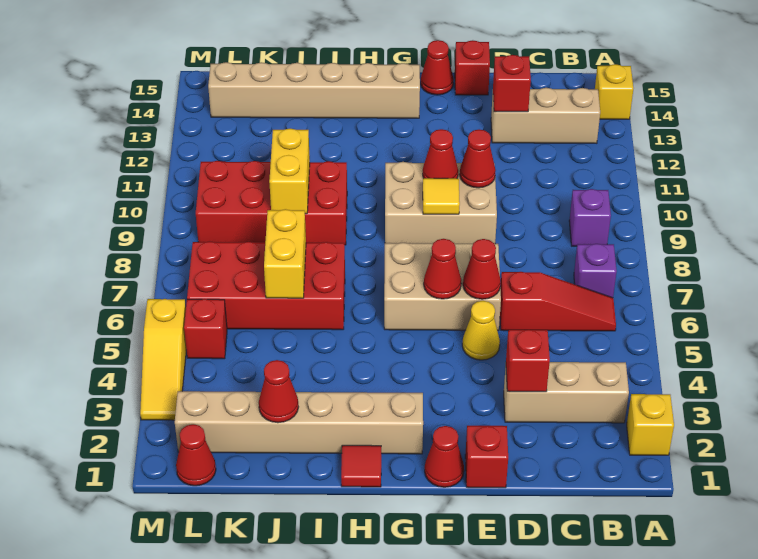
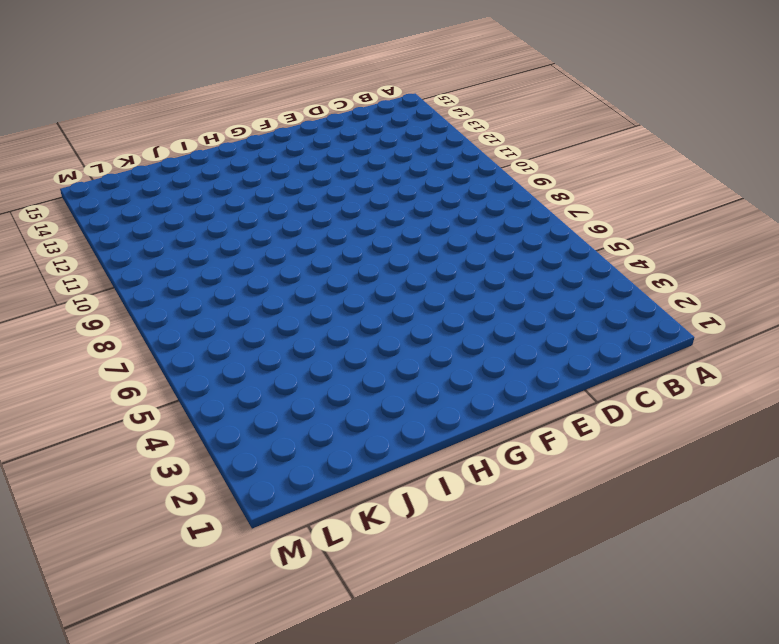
none -> yellow brick A2 level 1
none -> yellow brick A14 level 1
none -> tan brick B3:D3 level 1
none -> red slope B6:D6 level 1 top D

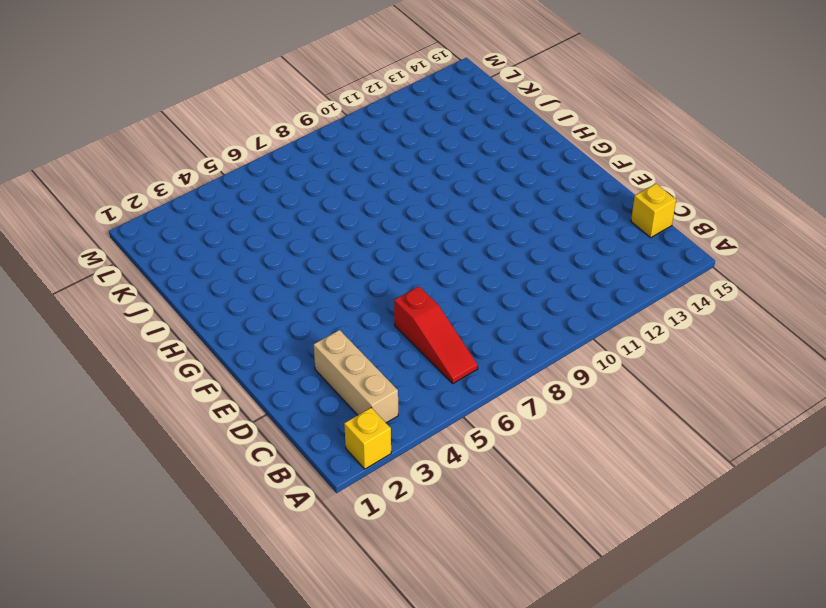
yellow brick C15 level 1 -> yellow brick A14 level 1
none -> purple brick B7 level 1
none -> purple brick B9 level 1
none -> tan brick B13:D13 level 1
none -> red brick E1 level 1

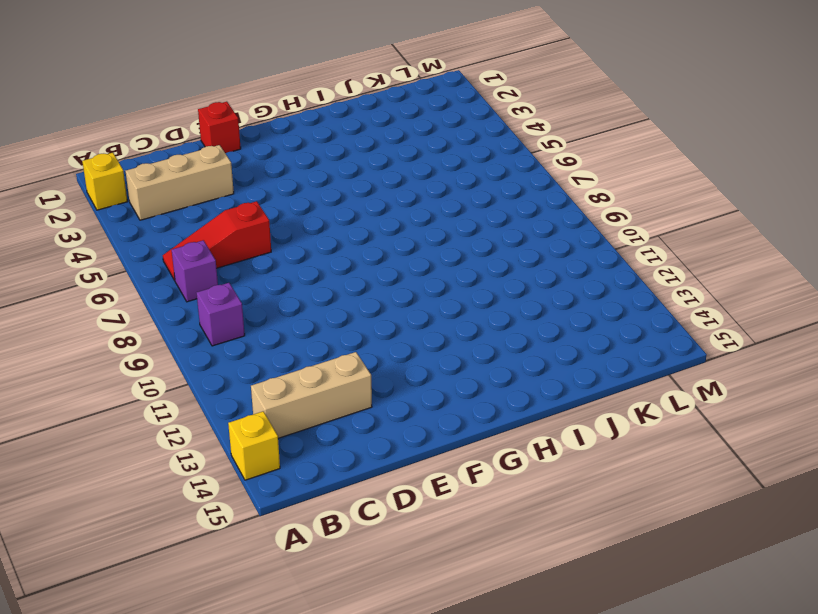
none -> yellow cone E5 level 1
none -> tan brick E6:G7 level 1
none -> tan brick E9:G10 level 1
none -> red brick E15 level 1

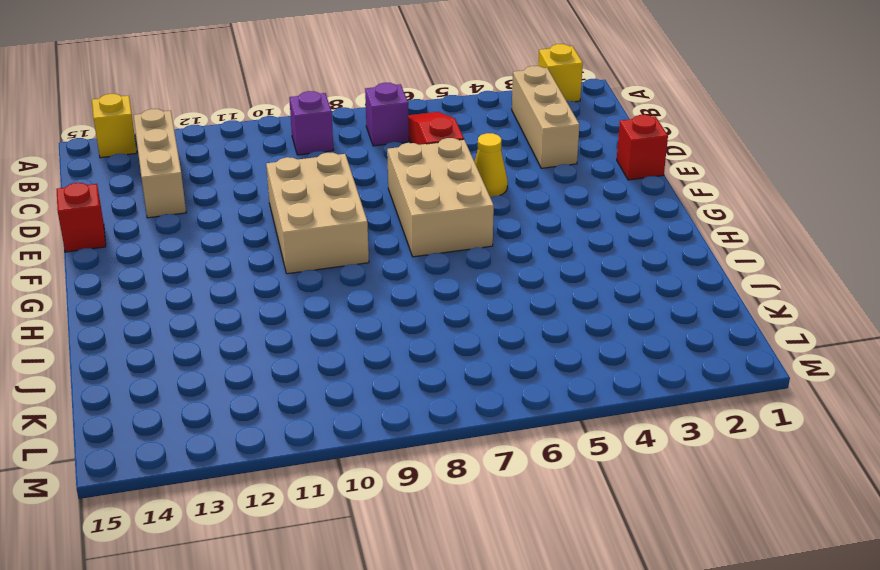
none -> red cone F1 level 1
none -> red cone F15 level 1
none -> tan brick G2:L2 level 1
none -> tan brick G14:L14 level 1

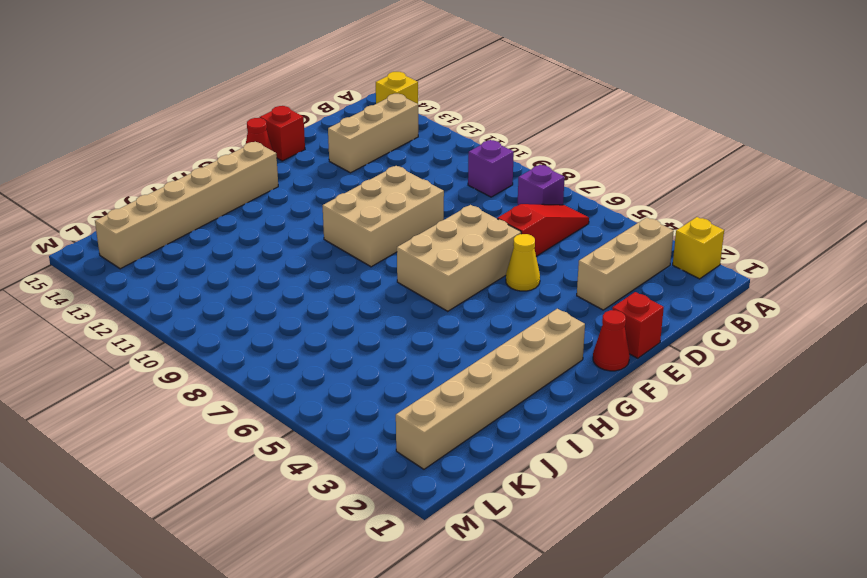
none -> red tile H1 level 1
none -> red brick I6:L7 level 1
none -> red brick I9:L10 level 1
none -> red cone L1 level 1

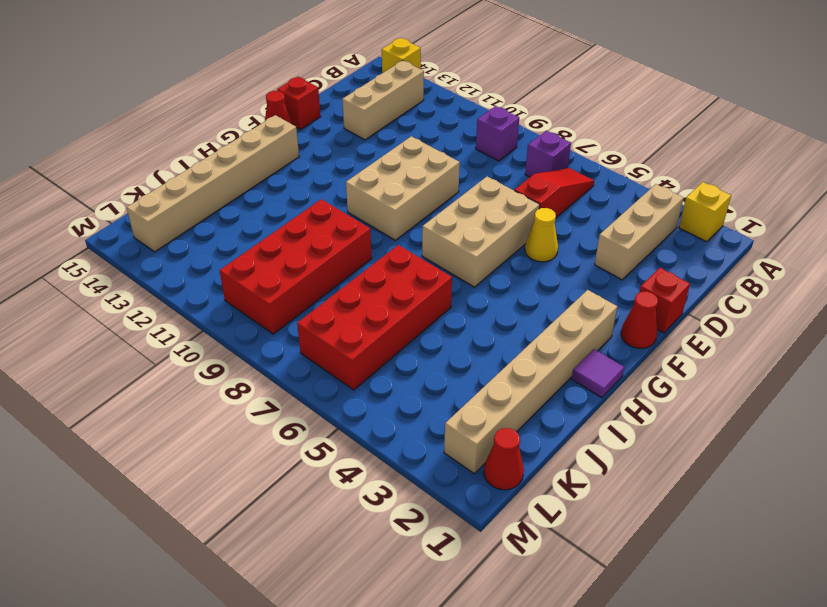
purple tile H1 level 1 -> red tile H1 level 1
none -> red brick L5 level 1
none -> yellow slope M3:M5 level 1 top 5
none -> red brick D3 level 2
none -> red brick D13 level 2

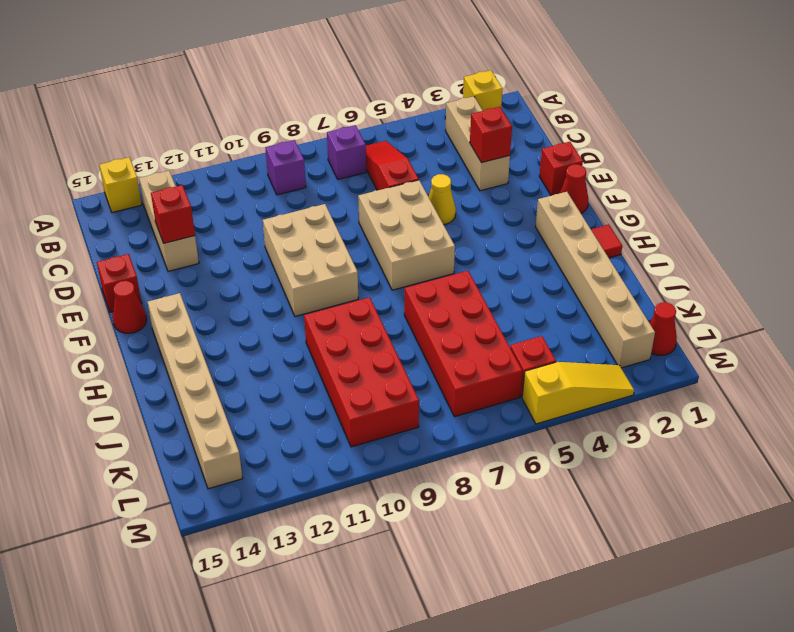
none -> red cone E6 level 2
none -> red cone E10 level 2
none -> red cone F6 level 2
none -> yellow tile F9 level 2

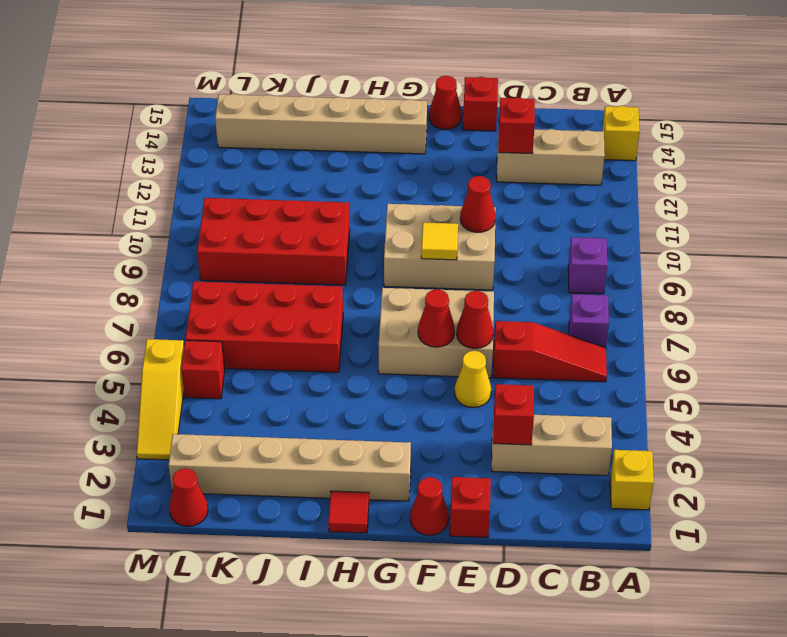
none -> red cone F10 level 2
none -> red cone J2 level 2
none -> yellow brick J6:J7 level 2
none -> yellow brick J9:J10 level 2

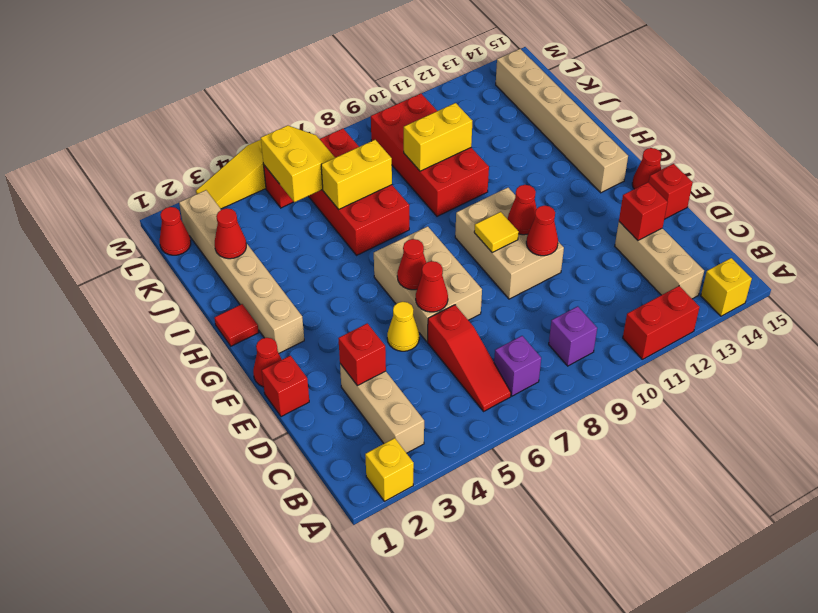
red brick A11:A12 level 1 -> none
yellow slope K5:L6 level 2 top 5 -> none

